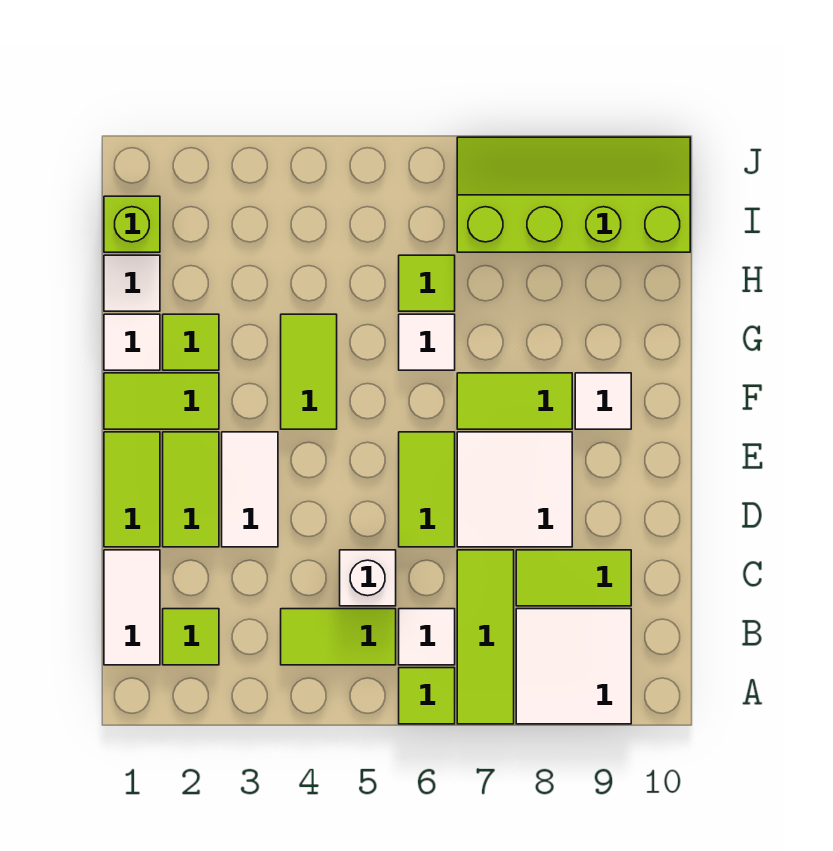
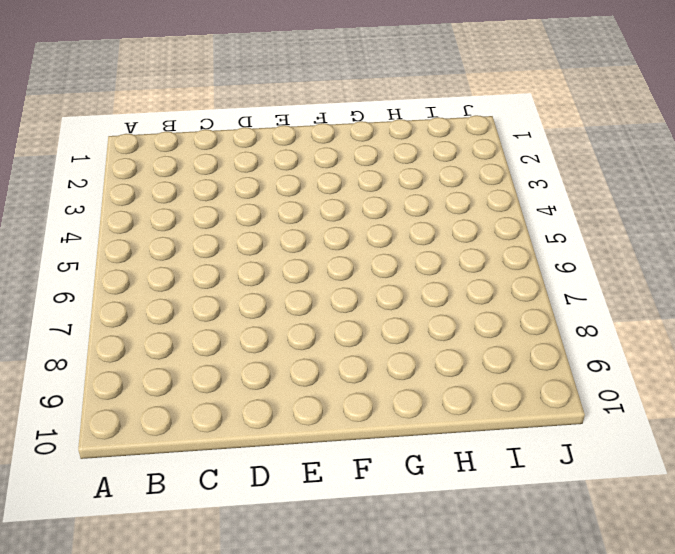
none -> lime tile A6 level 1
none -> lime tile A7:C7 level 1
none -> white tile A8:B9 level 1

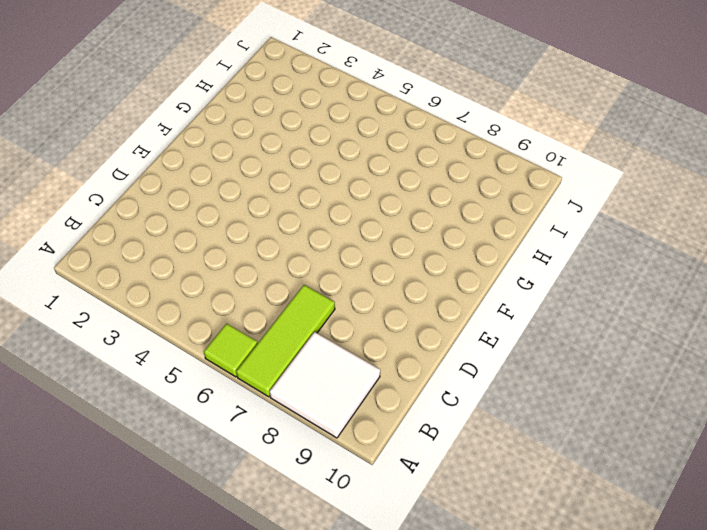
none -> white tile B1:C1 level 1
none -> lime tile B2 level 1
none -> lime tile B4:B5 level 1

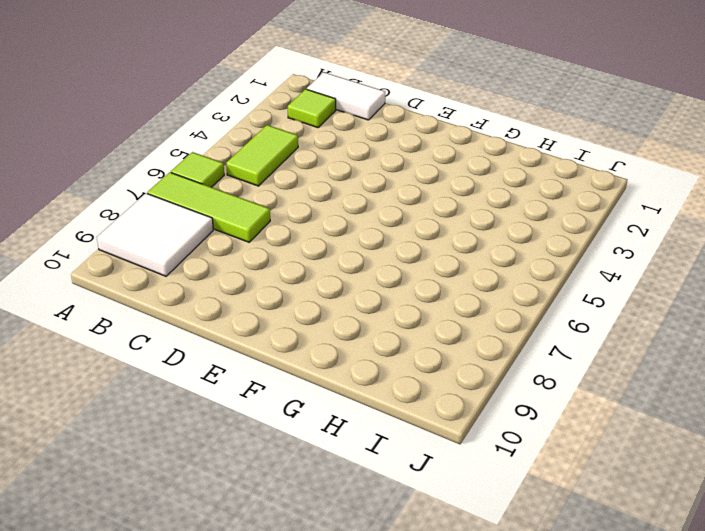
none -> white tile B6 level 1
none -> white brick C5 level 1
none -> lime tile C8:C9 level 1

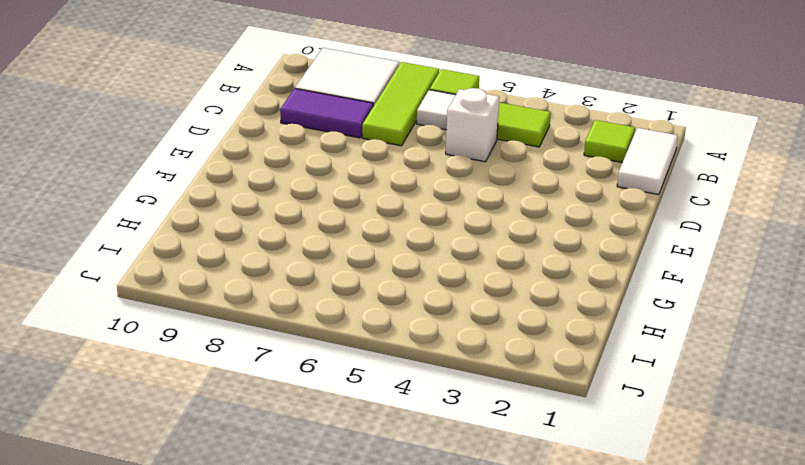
purple tile C8:C9 level 1 -> lime tile C8:C9 level 1
none -> lime tile D1:E1 level 1
none -> lime tile D2:E2 level 1
none -> white tile D3:E3 level 1

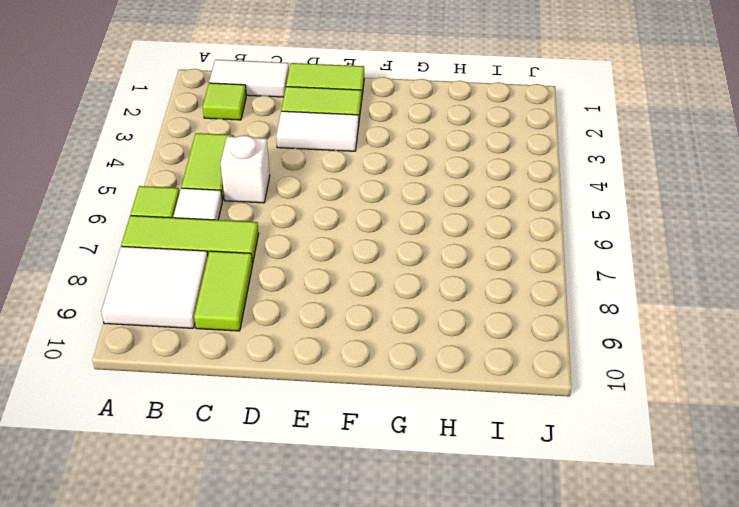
none -> lime tile D6:E6 level 1
none -> white tile D7:E8 level 1
none -> lime tile F1:F2 level 1

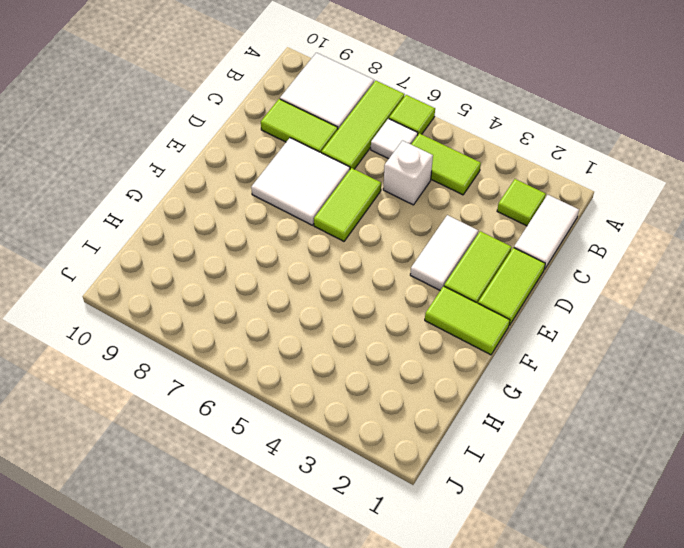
none -> lime tile F4:G4 level 1
none -> lime tile F7:F8 level 1
none -> white tile F9 level 1

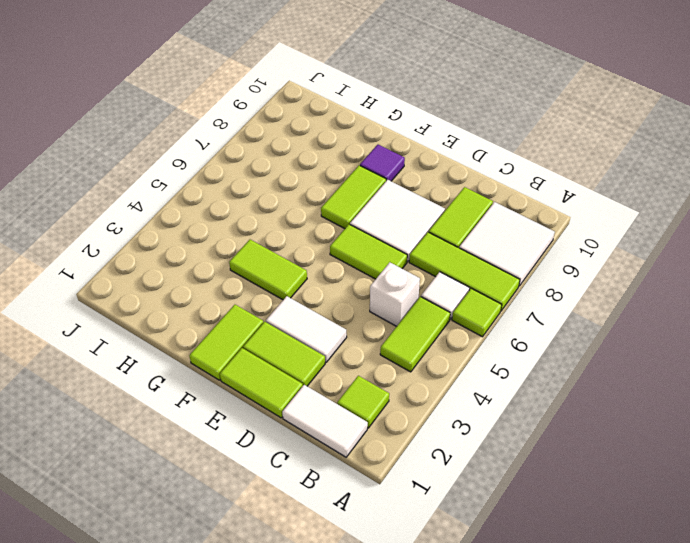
purple tile F9 level 1 -> white tile F9 level 1
none -> white tile G1 level 1
none -> lime tile G2 level 1
none -> white tile G6 level 1

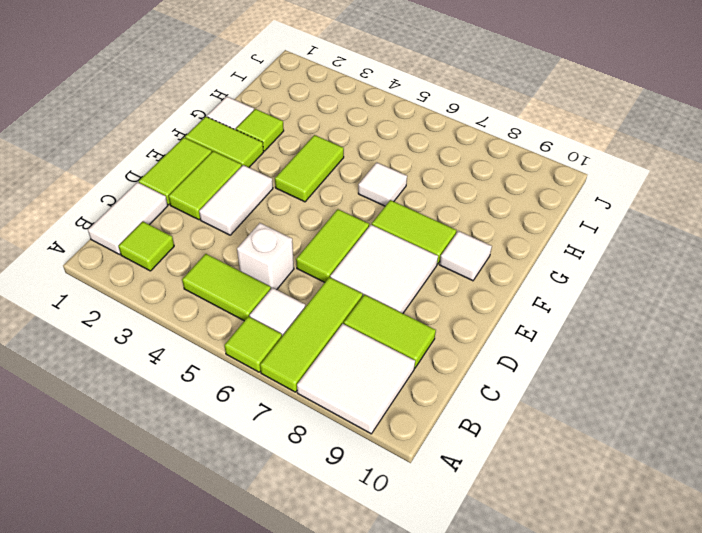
none -> white tile H1 level 1
none -> lime tile H6 level 1
none -> lime brick I1 level 1

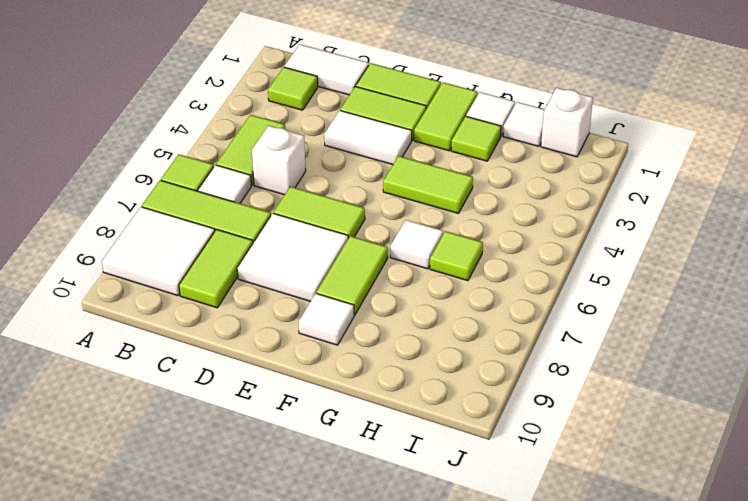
white brick I1 level 1 -> lime brick I1 level 1
none -> lime slope I7:J10 level 1 top I

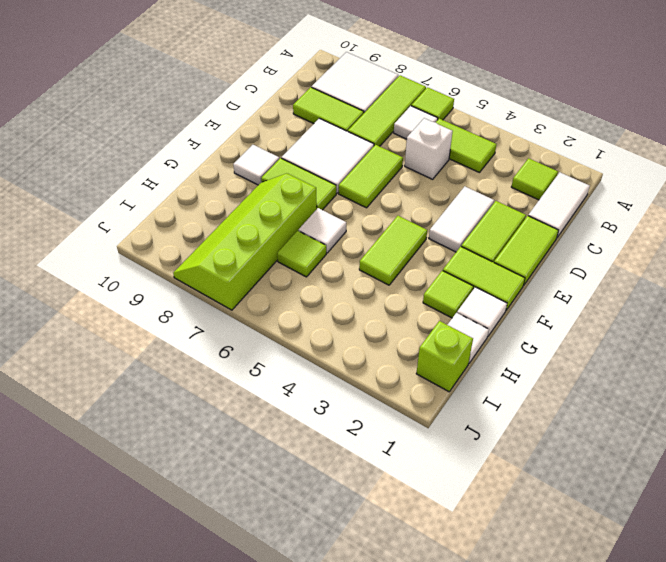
lime slope G7:J8 level 1 top 7 -> lime slope I7:J10 level 1 top I

